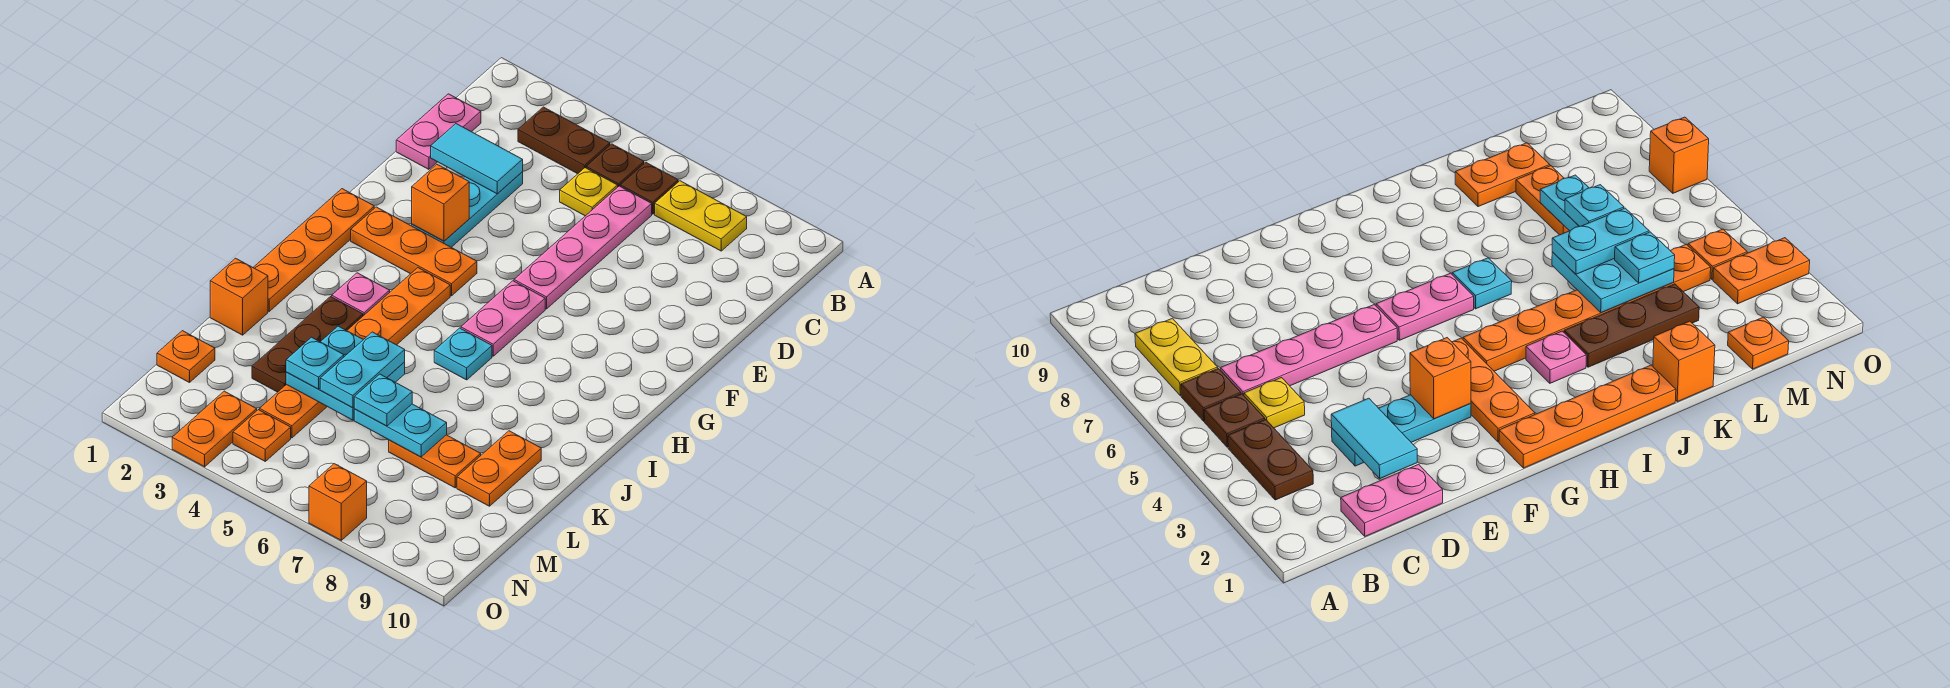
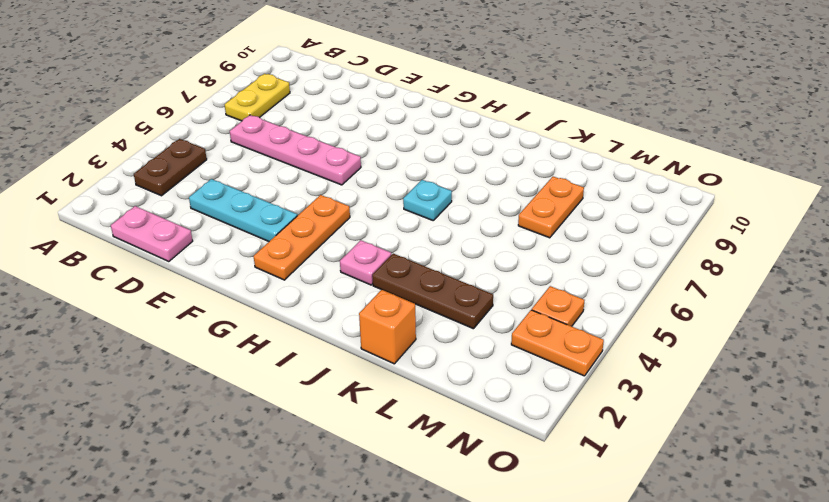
none -> brown plate B5 level 1
none -> brown plate B6 level 1
none -> yellow plate C5 level 1

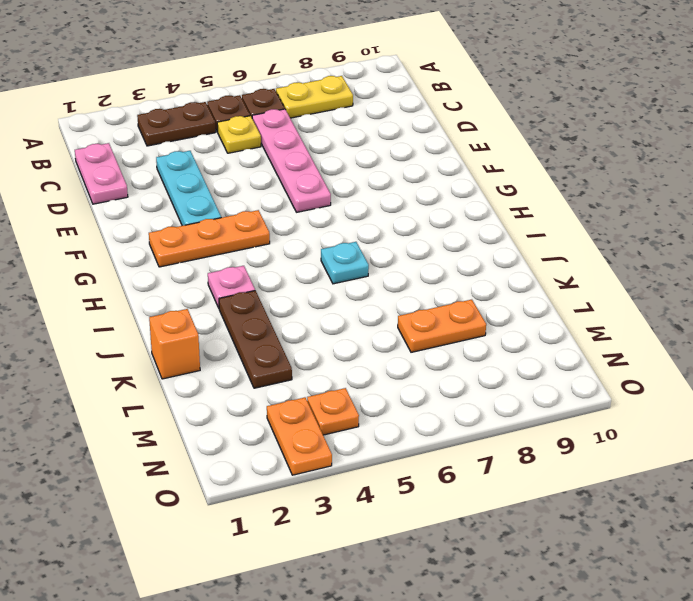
none -> orange plate G1:J1 level 1
none -> pink plate G6:H6 level 1
none -> orange plate H4:M4 level 1

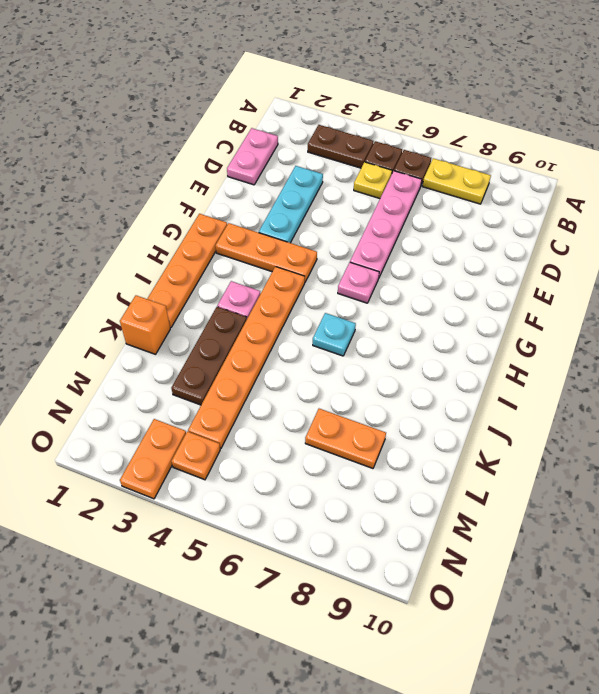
pink plate G6 level 1 -> pink plate G6:H6 level 1
none -> orange plate K9:L9 level 1
none -> orange plate M1 level 1
none -> orange brick O7 level 1

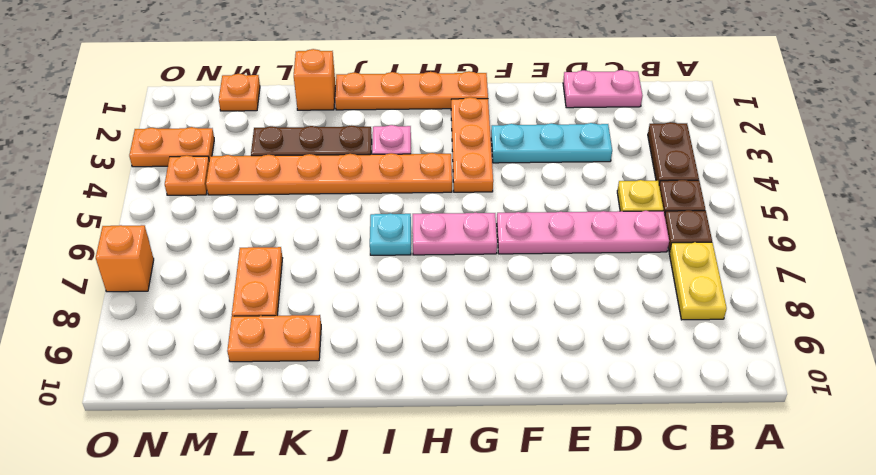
none -> cyan tile D2:D3 level 2
none -> orange brick F3 level 2
none -> cyan plate K4:L5 level 2

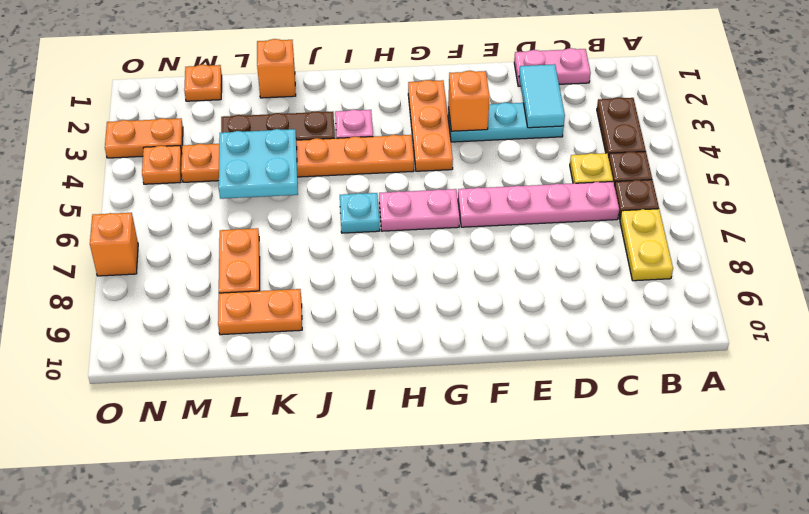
none -> orange plate G1:J1 level 1
none -> cyan plate L6:L7 level 2
none -> cyan plate K5:L5 level 3

